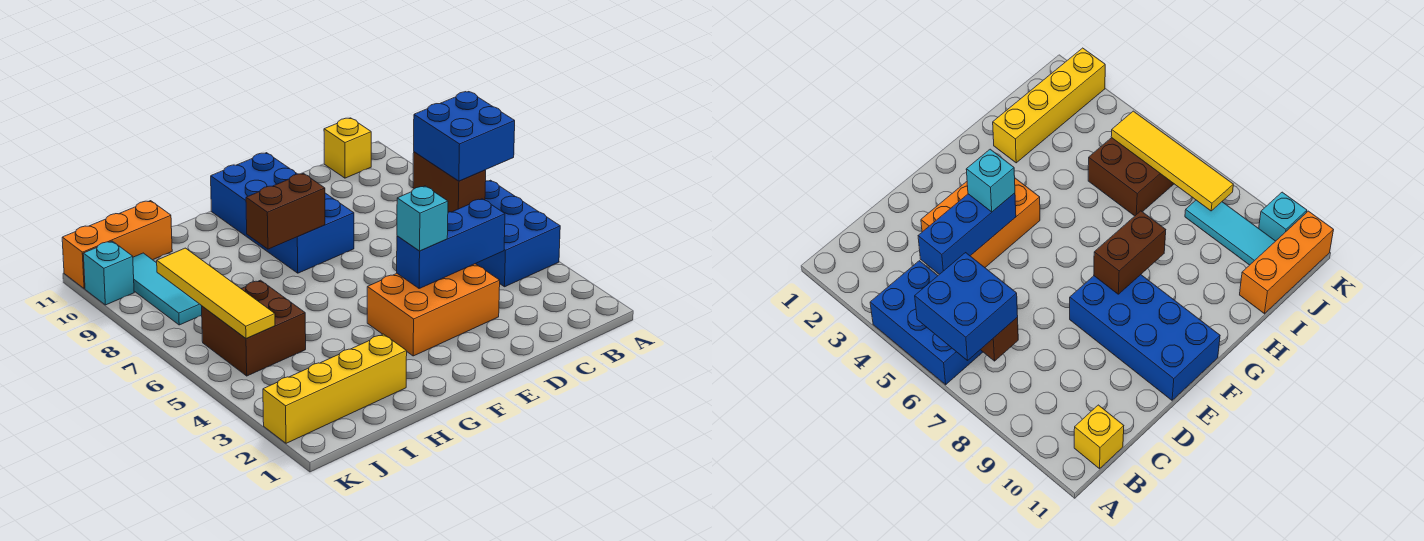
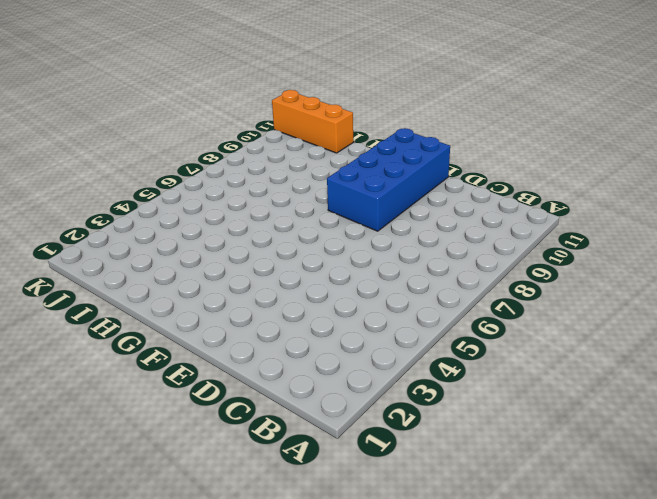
none -> blue brick A4:B6 level 1
none -> yellow brick B11 level 1
none -> orange brick D3:F4 level 1

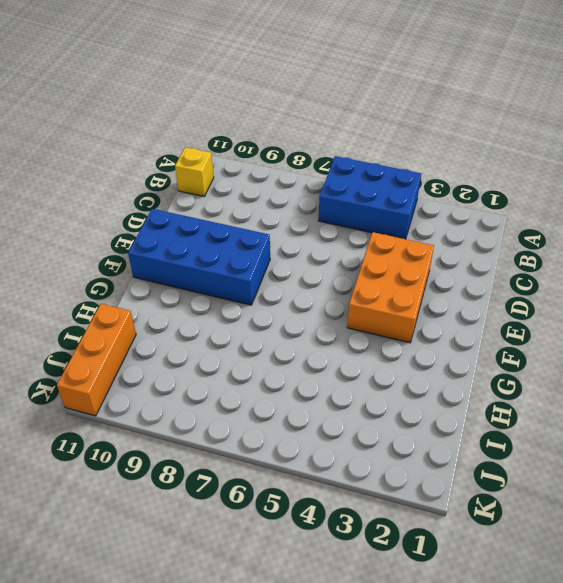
none -> yellow brick H2:K2 level 1
none -> brown brick I5:J6 level 1
none -> cyan tile J8:J10 level 1

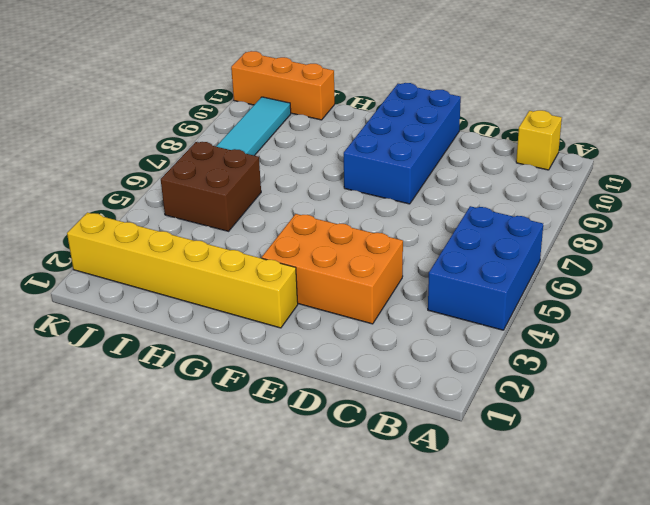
yellow brick F2:K2 level 1 -> yellow brick H2:K2 level 1
none -> cyan brick K10 level 1
none -> brown brick B6:B7 level 2
none -> blue brick C4:E4 level 2

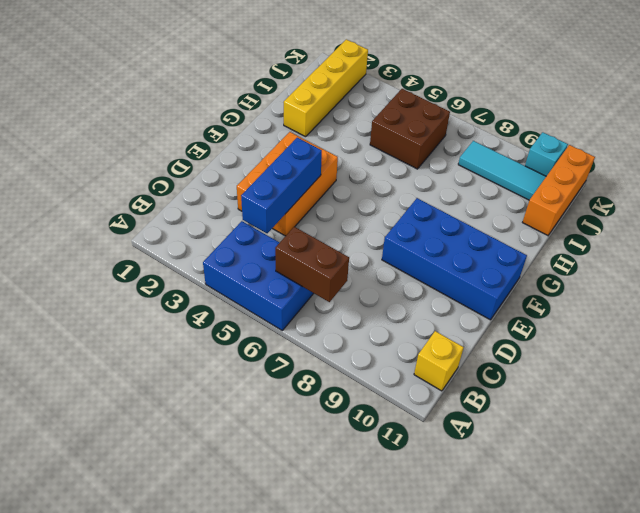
none -> brown brick F8:G8 level 2
none -> yellow tile J5:J8 level 2
none -> blue brick A6:B7 level 3

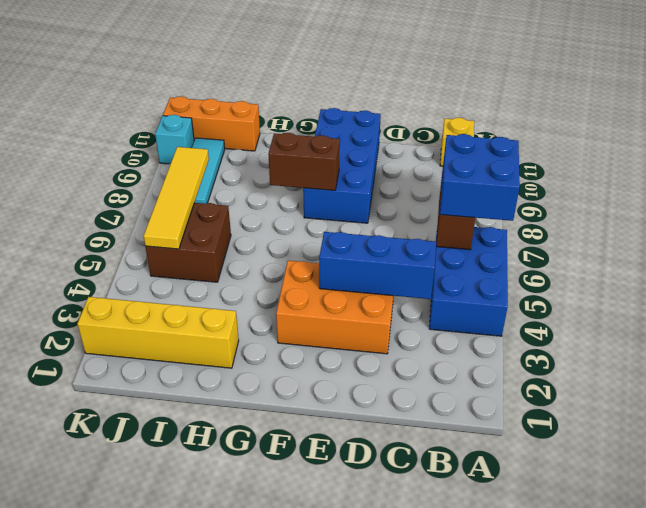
none -> cyan brick E4 level 3

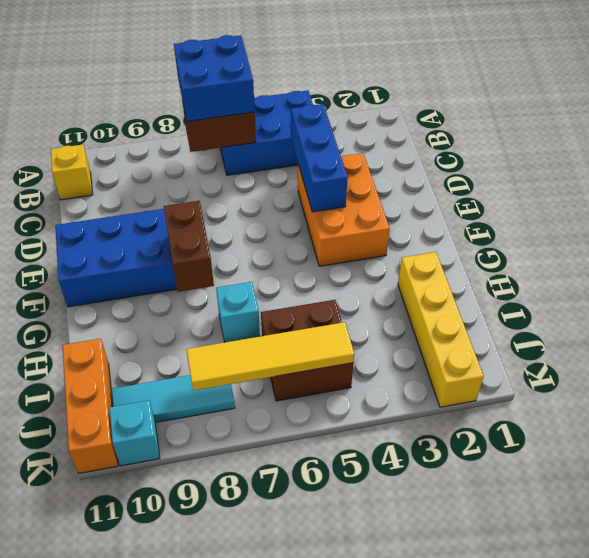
cyan brick H7 level 1 -> cyan brick E4 level 3

